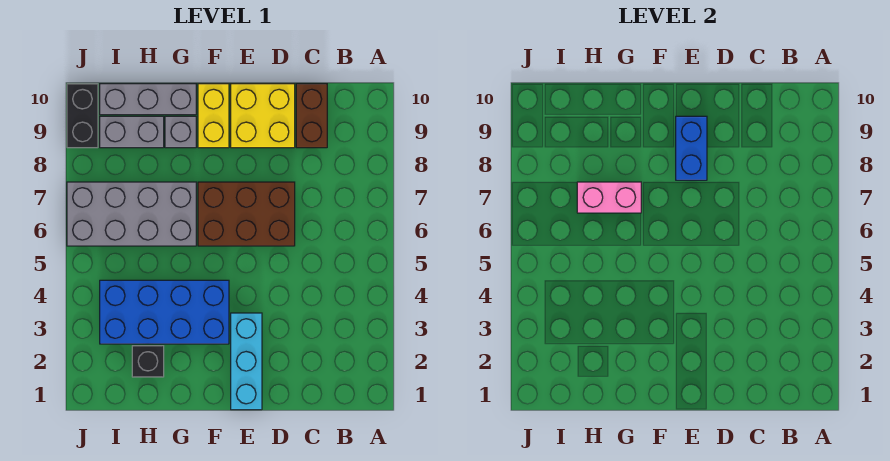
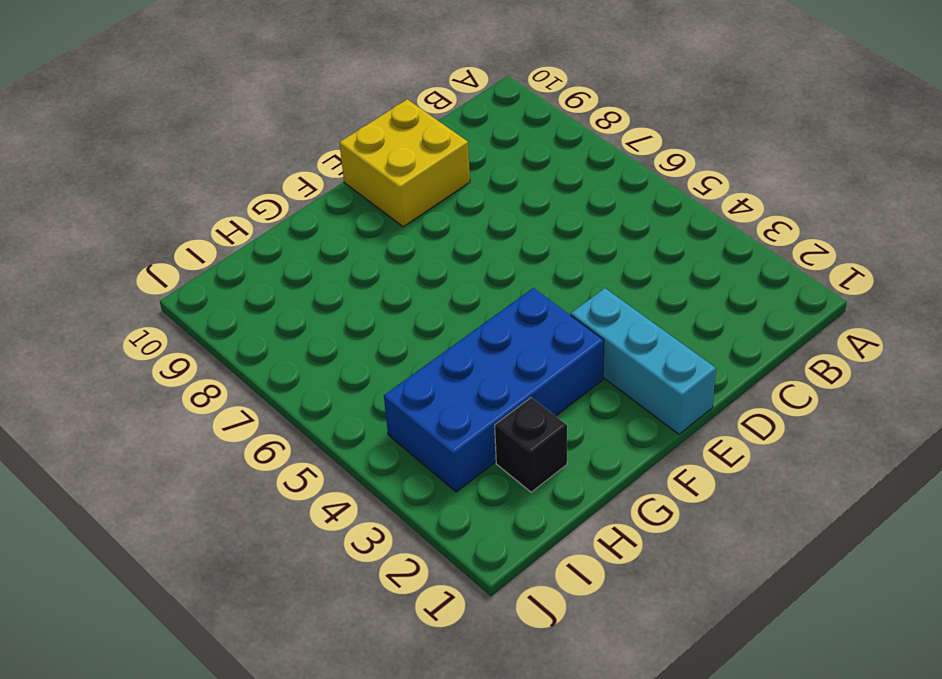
none -> brown brick C9:C10 level 1
none -> brown brick D6:F7 level 1
none -> yellow brick F9:F10 level 1

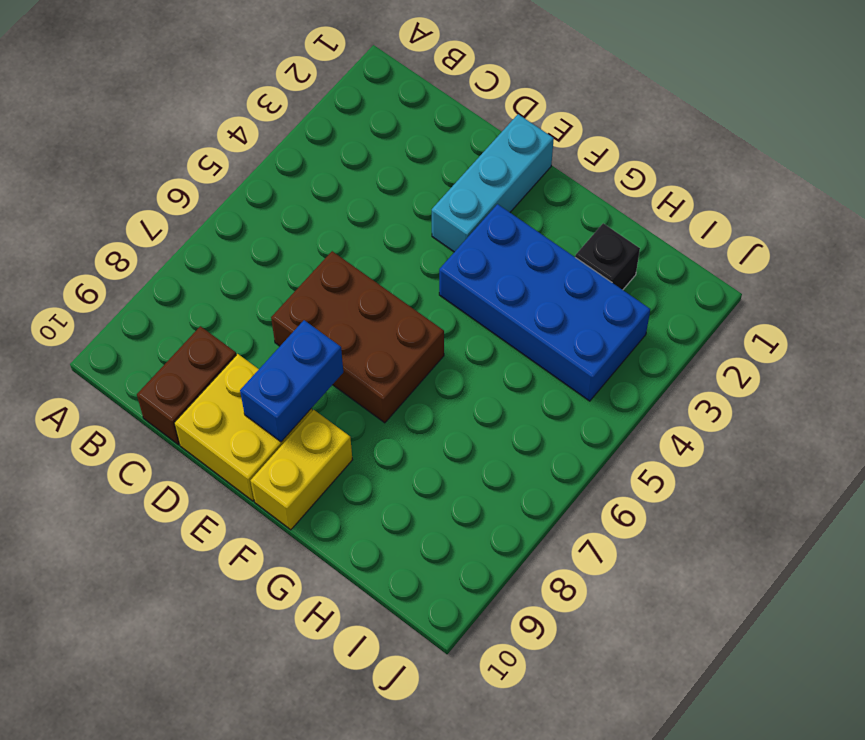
none -> grey brick G6:J7 level 1
none -> grey brick G9 level 1
none -> grey brick G10:I10 level 1

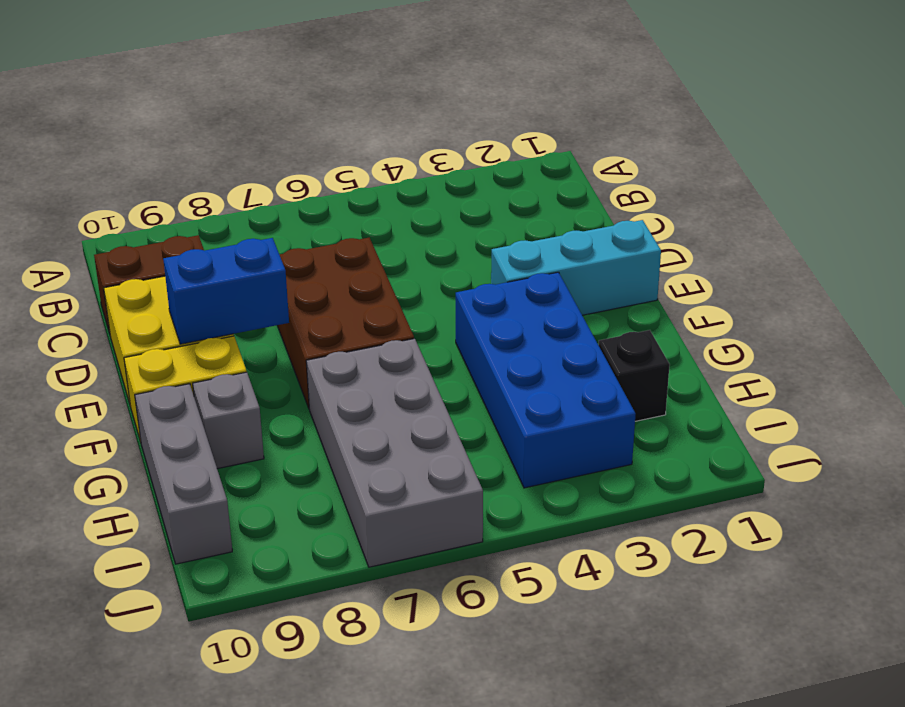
none -> grey brick H9:I9 level 1
none -> black brick J9:J10 level 1
none -> pink brick G7:H7 level 2

